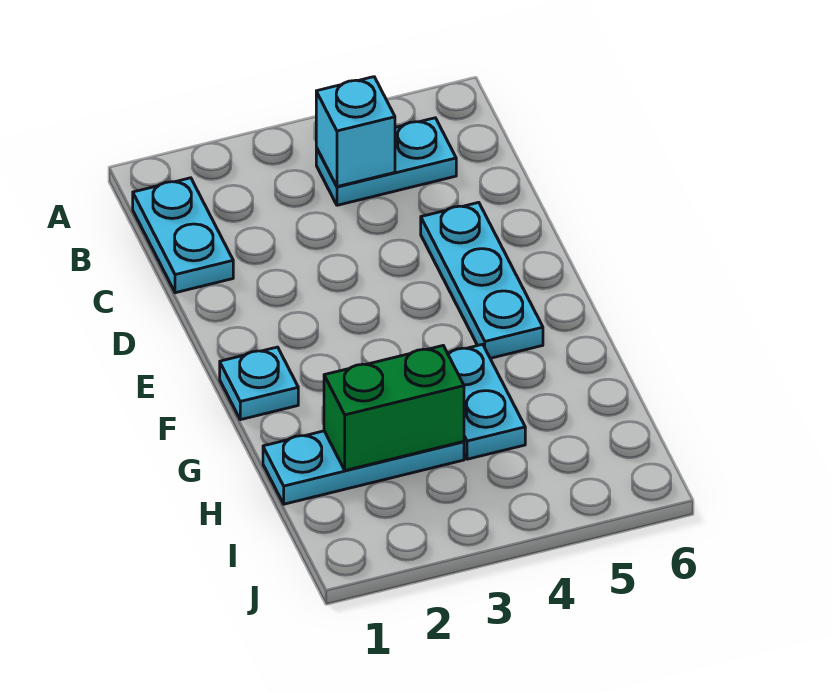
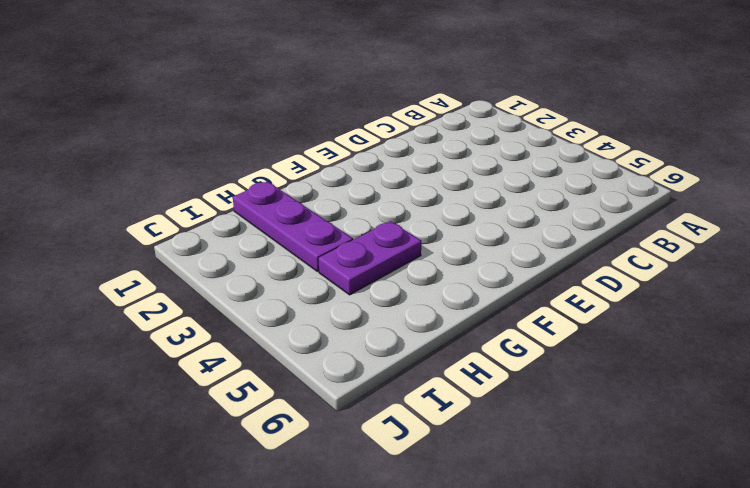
purple plate G4:H4 level 1 -> cyan plate G4:H4 level 1
purple plate H1:H3 level 1 -> cyan plate H1:H3 level 1
none -> cyan plate B1:C1 level 1
none -> cyan plate B4:B5 level 1

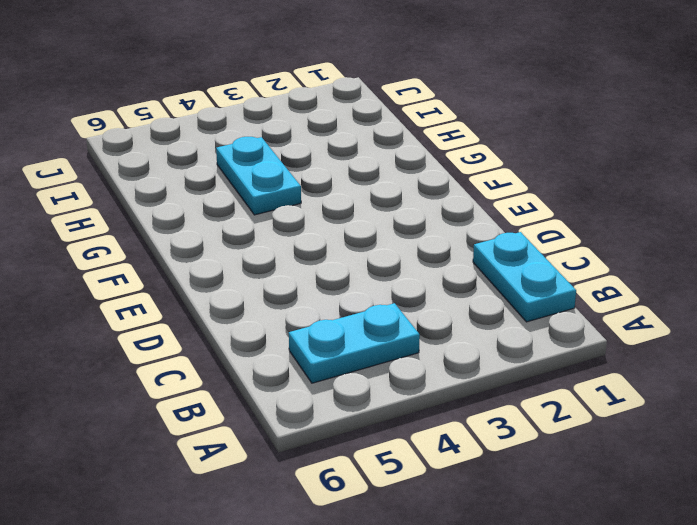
none -> cyan plate D5:F5 level 1
none -> cyan plate F1 level 1

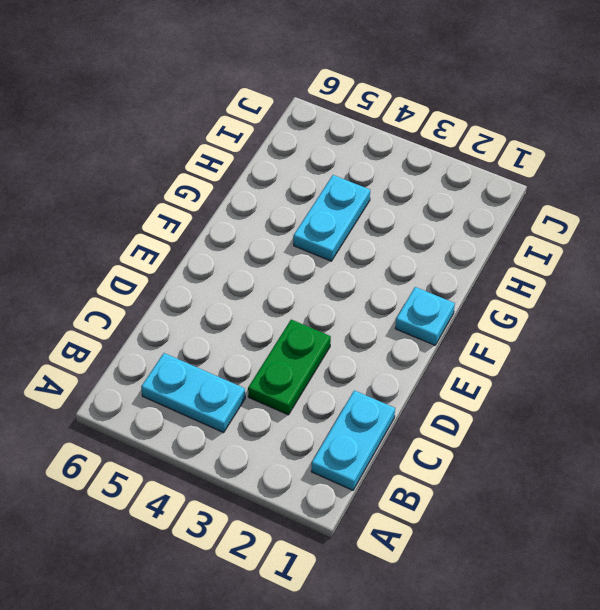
green plate C3:D3 level 1 -> none
none -> cyan plate D5:F5 level 1
none -> cyan plate H1:H3 level 1

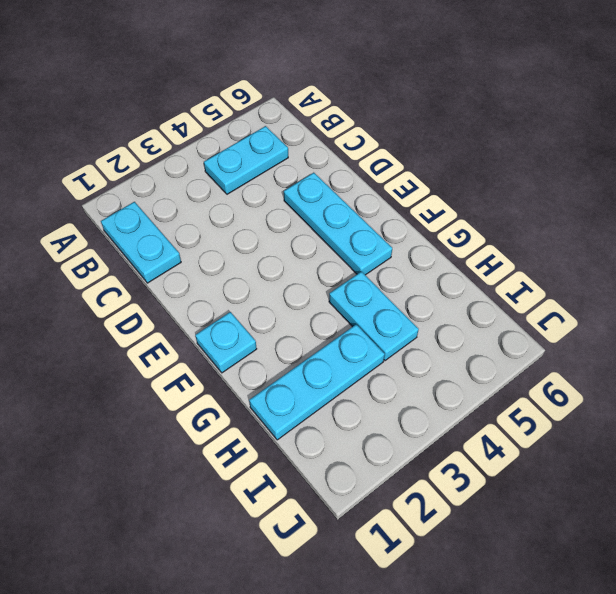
none -> cyan brick B4 level 2
none -> green brick H2:H3 level 2

